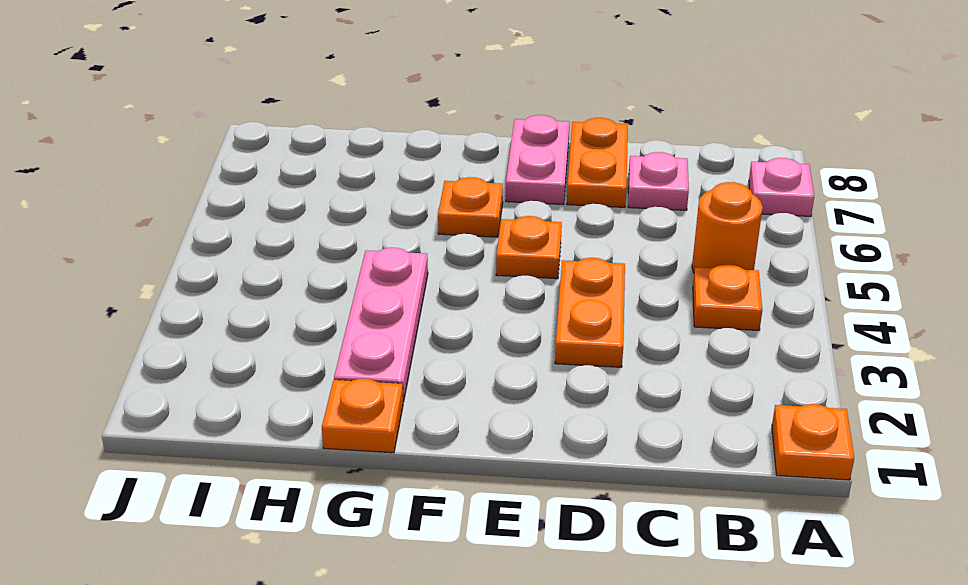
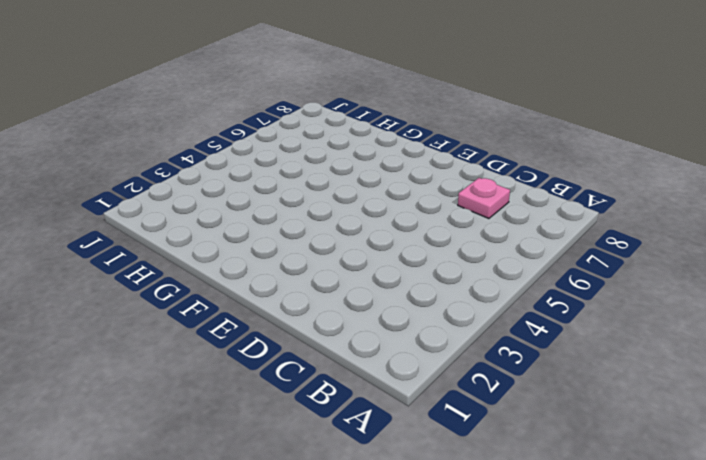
none -> orange plate A1 level 1
none -> pink plate A7 level 1
none -> orange plate B4 level 1

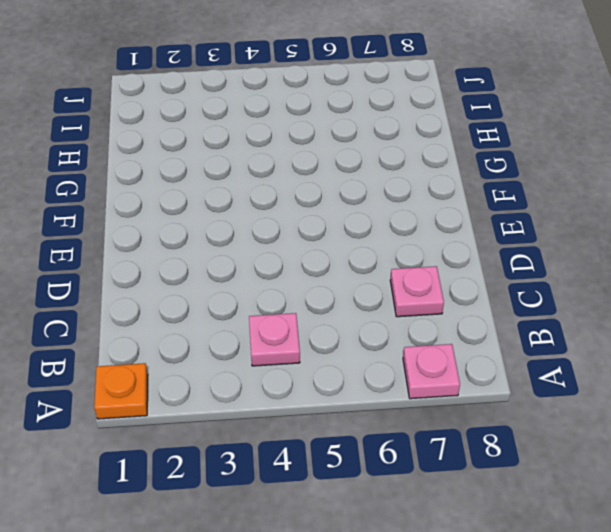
pink plate B4 level 1 -> orange plate B4 level 1
none -> orange round brick B5 level 1
none -> orange plate D3:D4 level 1
none -> orange plate D7:D8 level 1

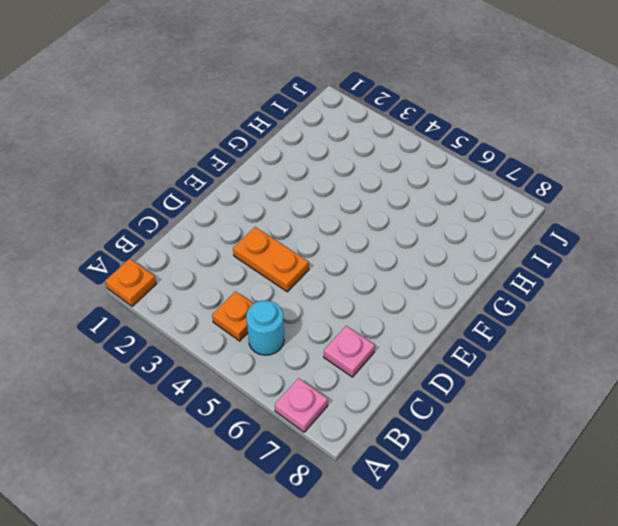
cyan round brick B5 level 1 -> orange round brick B5 level 1
none -> orange plate D7:D8 level 1
none -> orange plate E5 level 1
none -> pink plate E7:E8 level 1

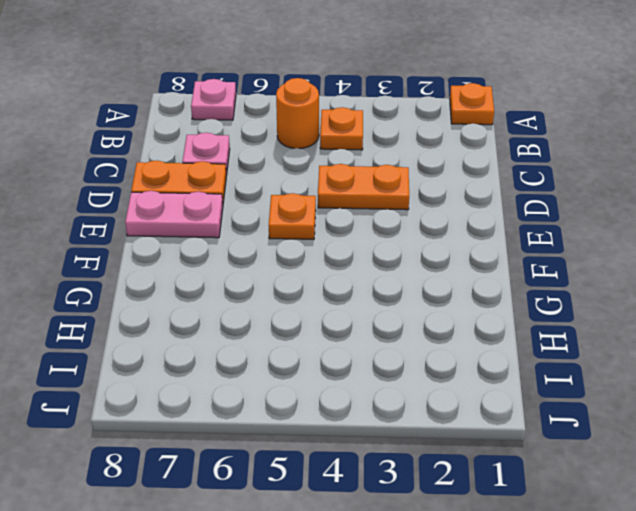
none -> orange plate F6 level 1
none -> orange plate G1 level 1
none -> pink plate G2:G4 level 1

